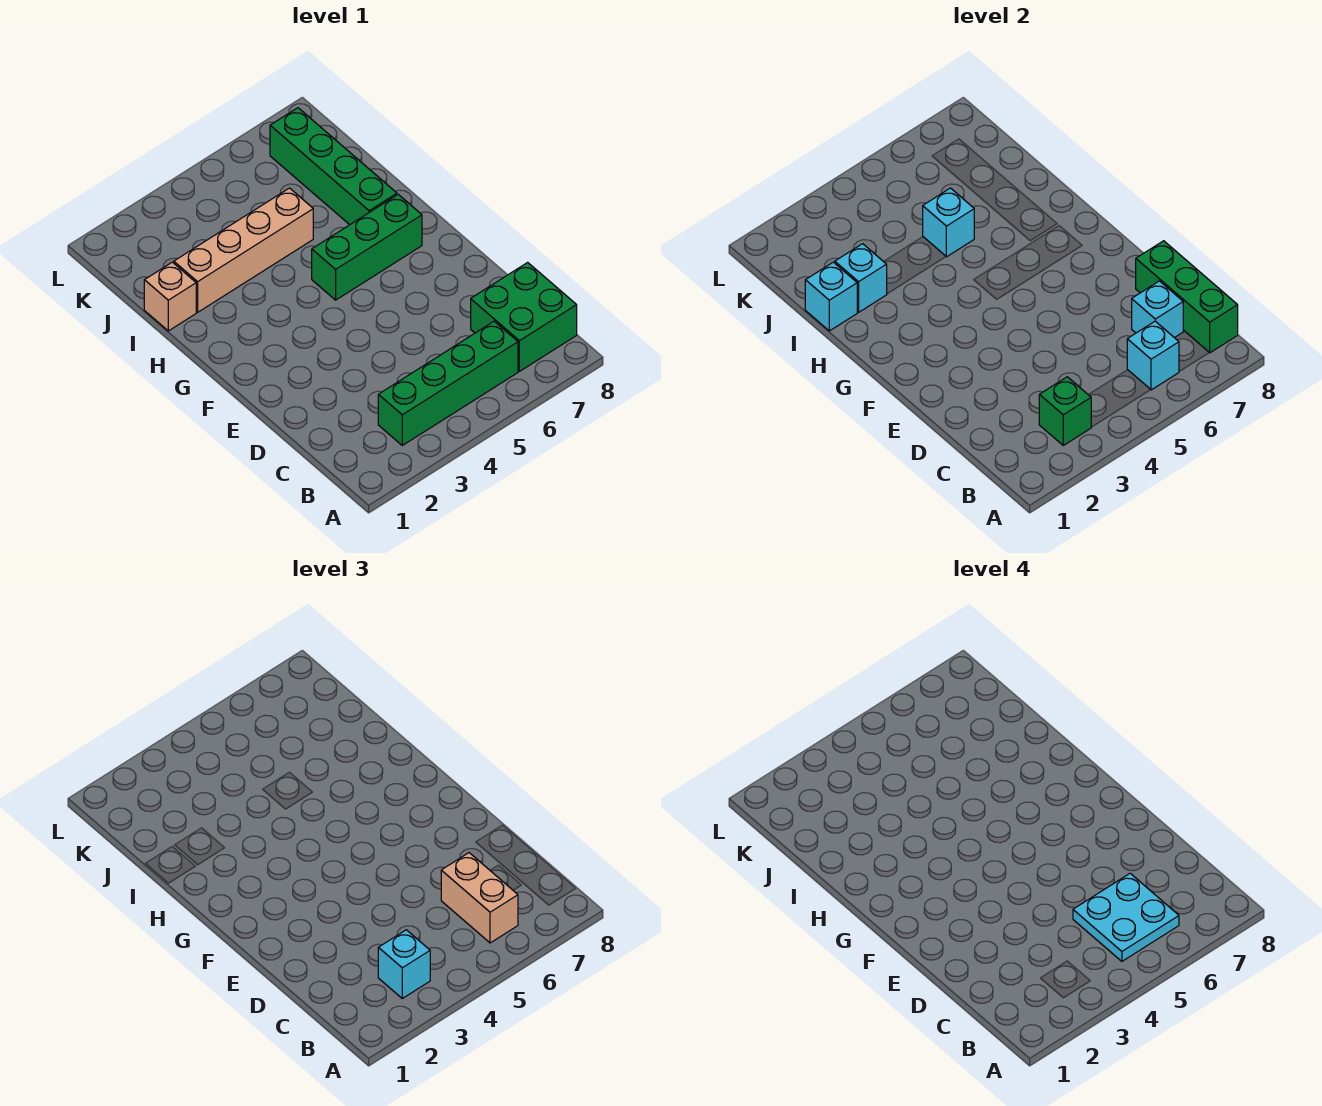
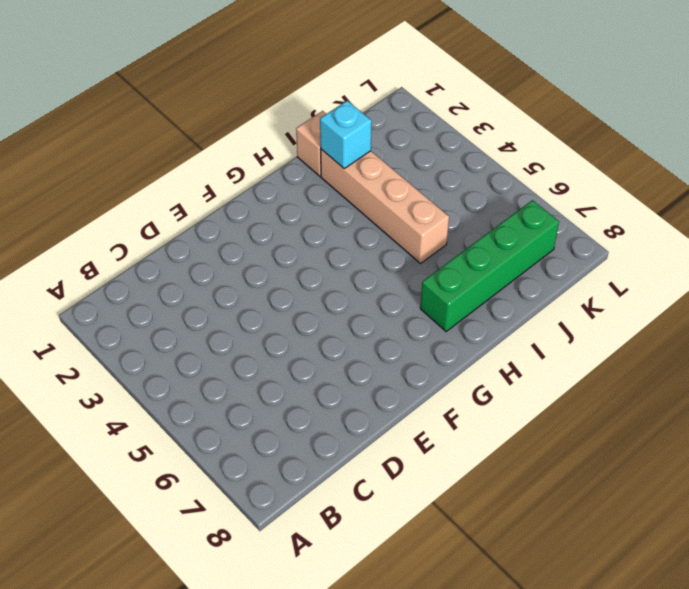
none -> green brick B3:B6 level 1
none -> green brick B7:C8 level 1
none -> green brick G5:G7 level 1

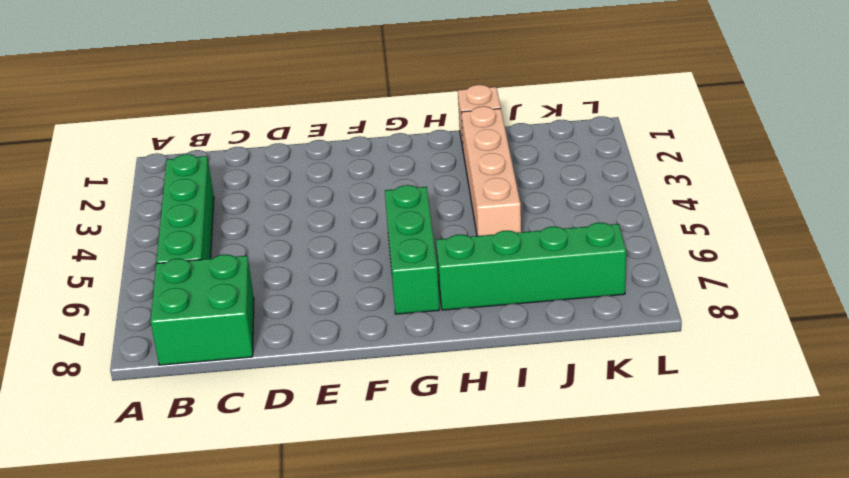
none -> green brick B3 level 2
none -> cyan brick B6 level 2
none -> green brick B8:D8 level 2

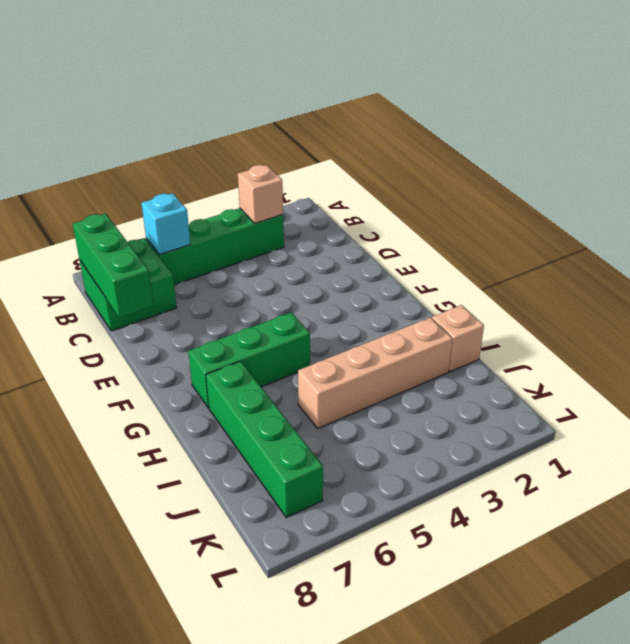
tan brick B3 level 2 -> green brick B3 level 2
none -> cyan brick C7 level 2
none -> cyan brick I1 level 2
none -> cyan brick I2 level 2

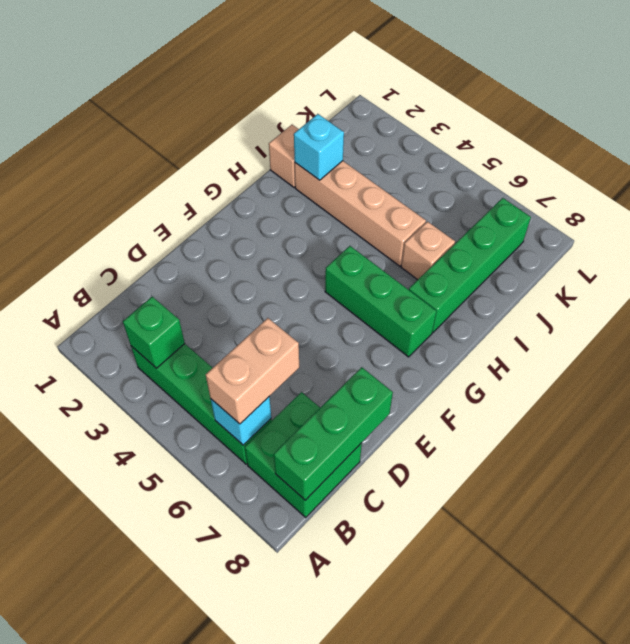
tan brick I6 level 1 -> none
none -> cyan brick C7 level 2
none -> cyan brick I1 level 2
none -> cyan brick I5 level 2

